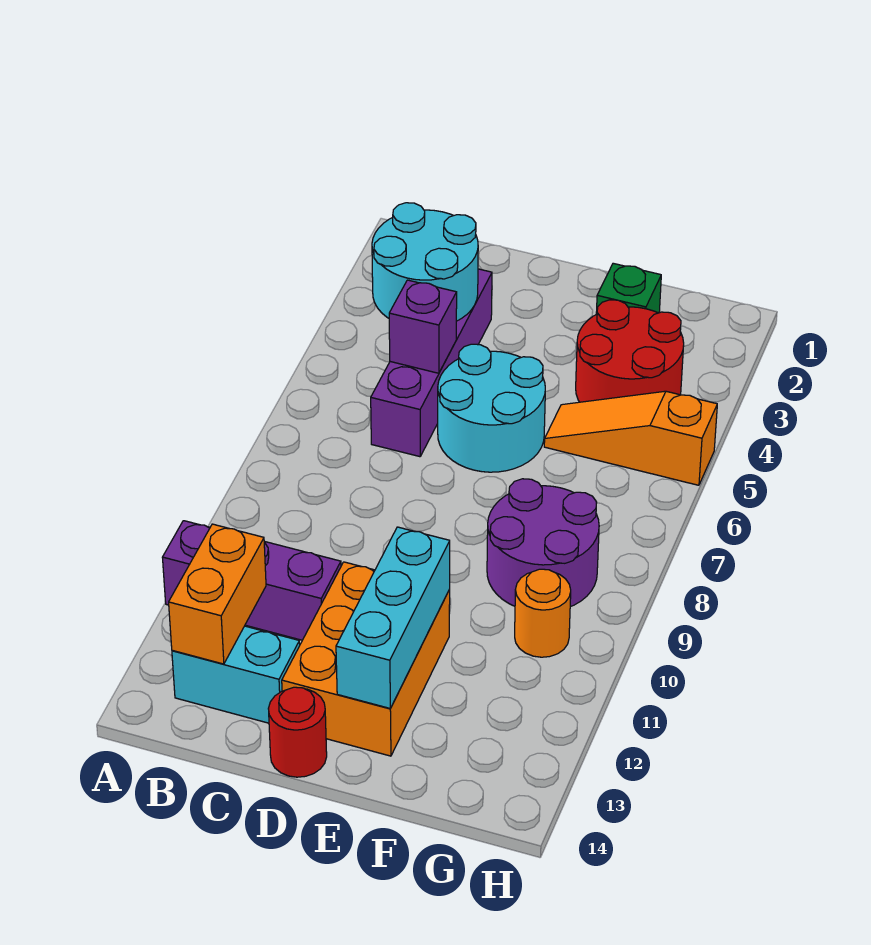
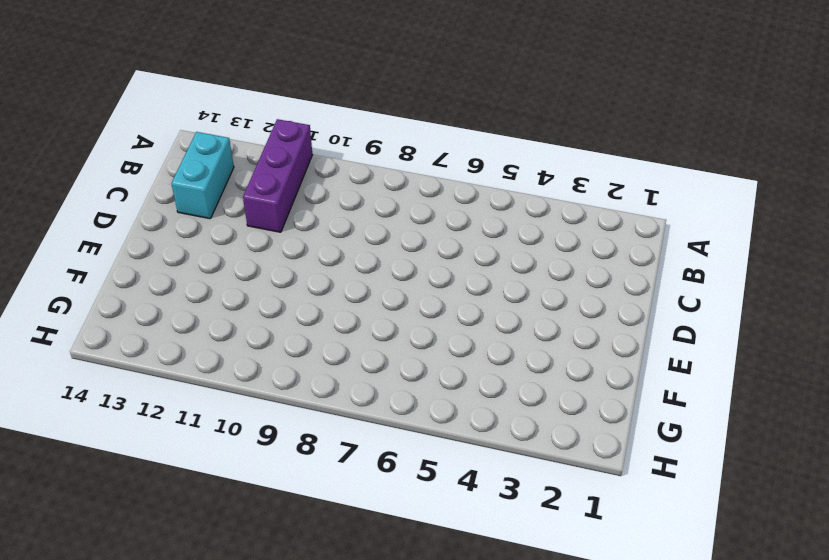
none -> purple brick C3:C6 level 1
none -> cyan round brick D5:E6 level 1
none -> orange brick D11:E13 level 1

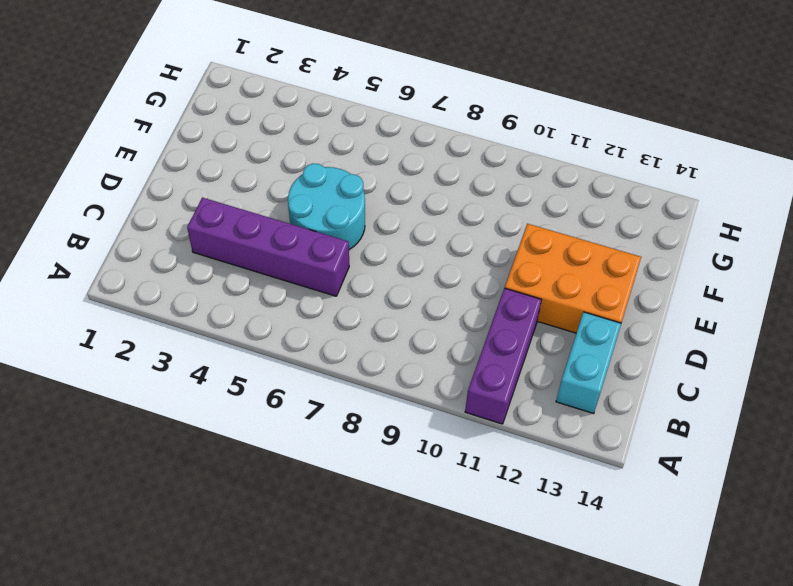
none -> red round brick D14 level 1
none -> green brick F2 level 1
none -> red round brick F3:G4 level 1

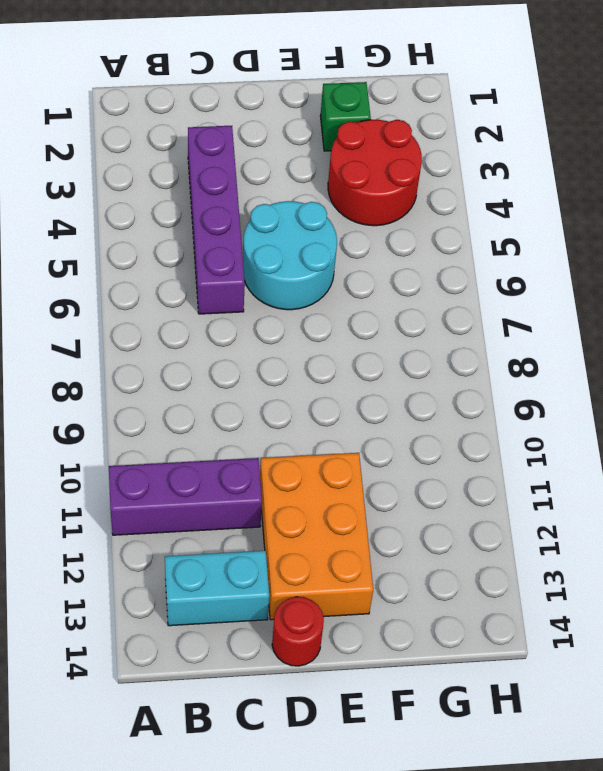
none -> orange slope F5:H5 level 1 top H
none -> purple round brick F8:G9 level 1
none -> orange round brick G10 level 1

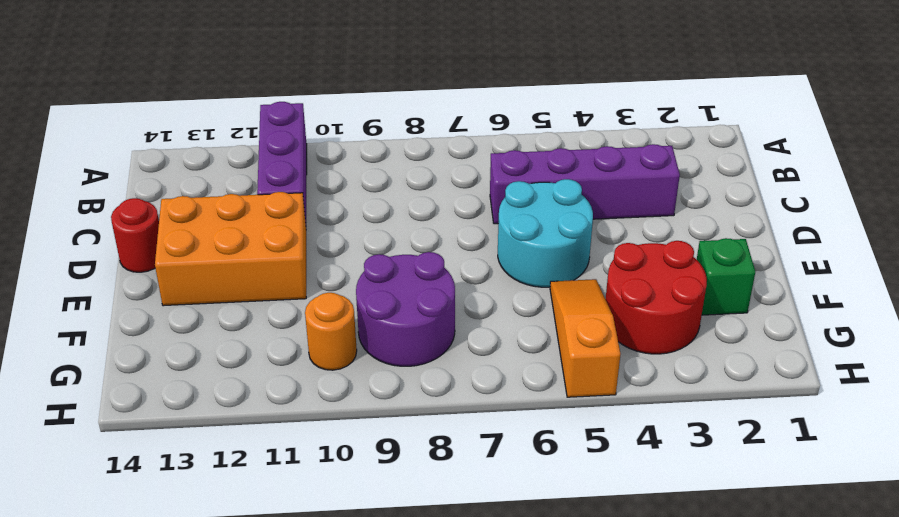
none -> cyan brick B13:C13 level 1
none -> cyan round brick B3:C4 level 2
none -> orange brick B12:B13 level 2

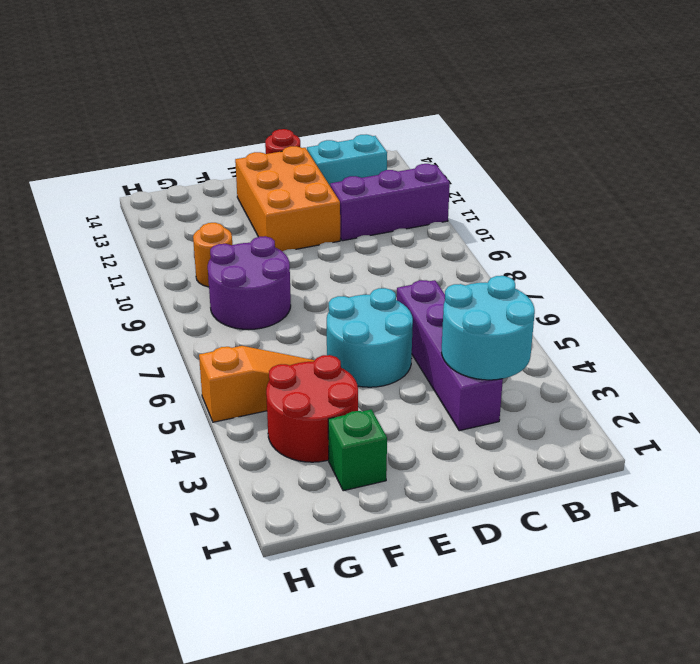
none -> orange brick B12:B13 level 2
none -> purple brick C5 level 2
none -> cyan brick E11:E13 level 2

